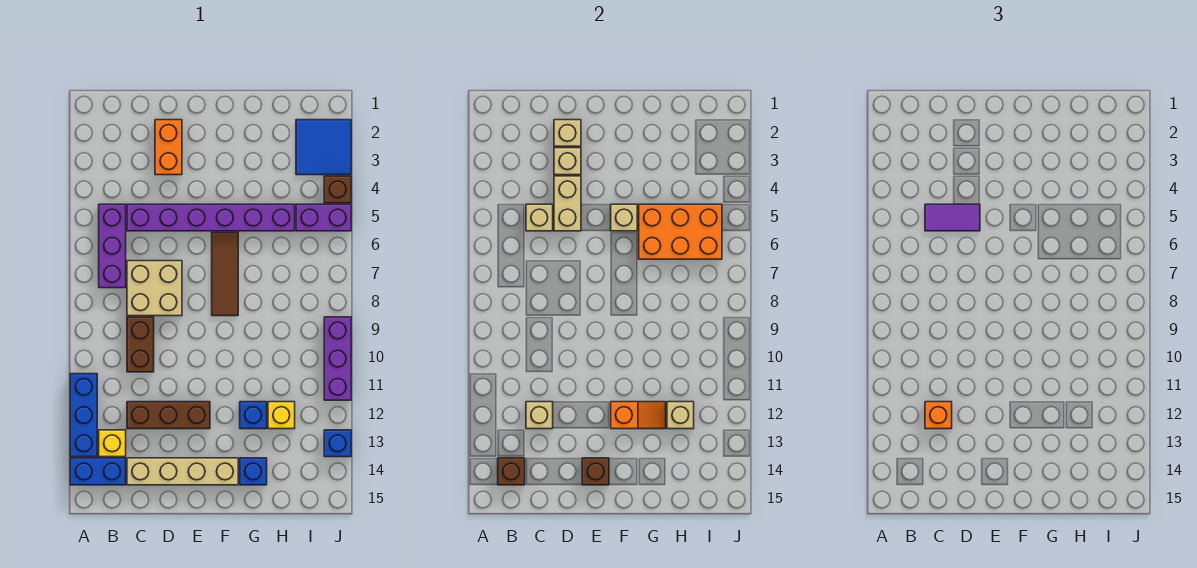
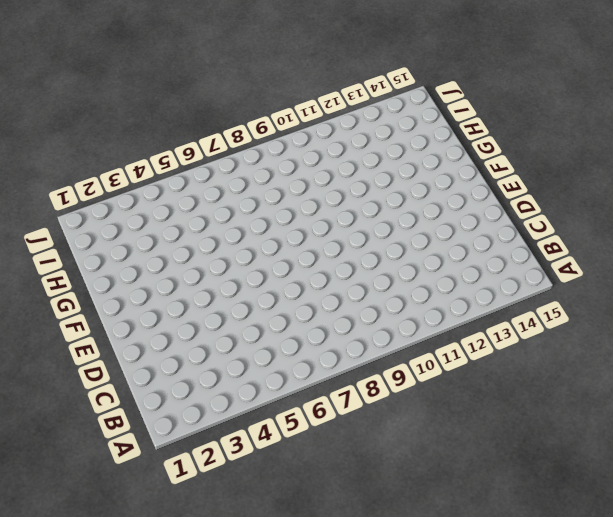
none -> blue brick A11:A13 level 1
none -> blue brick A14:B14 level 1
none -> purple brick B5:B7 level 1
none -> yellow brick B13 level 1

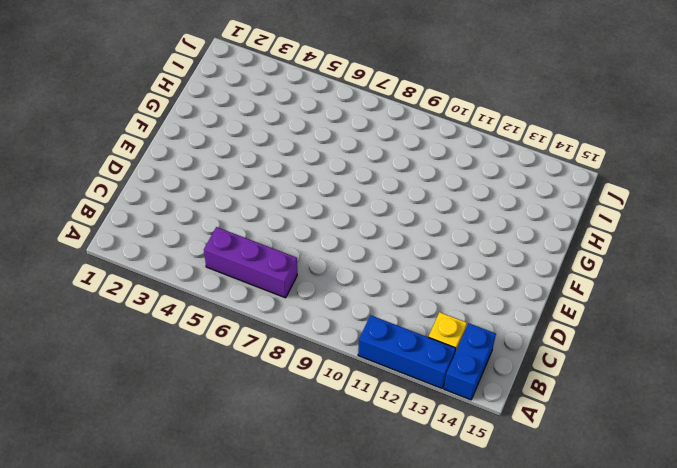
none -> purple brick C5:H5 level 1
none -> tan brick C7:D8 level 1
none -> brown brick C9:C10 level 1
none -> brown brick C12:E12 level 1

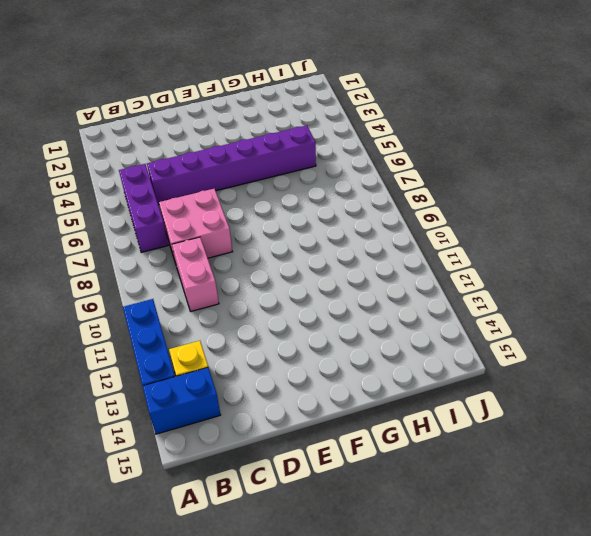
pink brick C7:D8 level 1 -> tan brick C7:D8 level 1
pink brick C9:C10 level 1 -> brown brick C9:C10 level 1
none -> brown brick C12:E12 level 1
none -> tan brick C14:F14 level 1
none -> orange brick D2:D3 level 1
none -> brown tile F6:F8 level 1

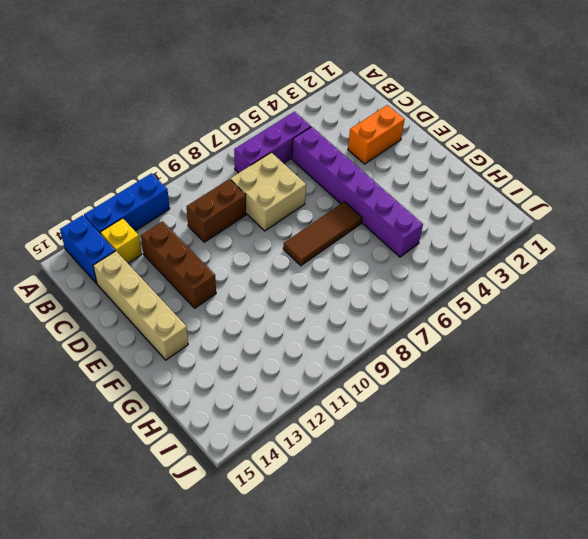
none -> blue brick G12 level 1
none -> blue brick G14 level 1
none -> yellow brick H12 level 1
none -> blue tile I2:J3 level 1

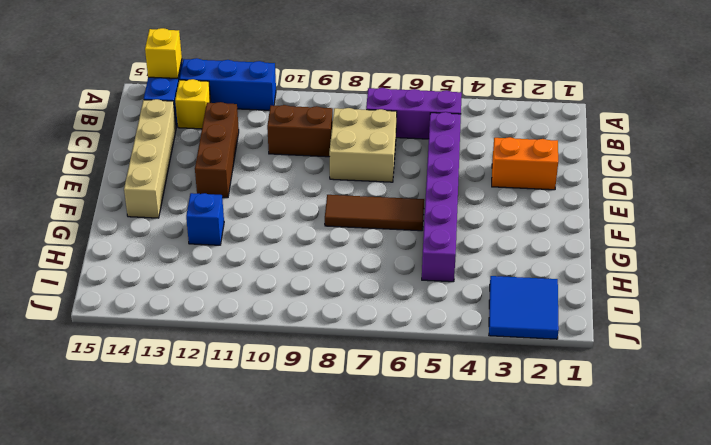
yellow brick A14 level 2 -> yellow brick H12 level 1
none -> blue brick G14 level 1
none -> purple brick I5:J5 level 1
none -> brown brick J4 level 1
none -> purple brick J9:J11 level 1

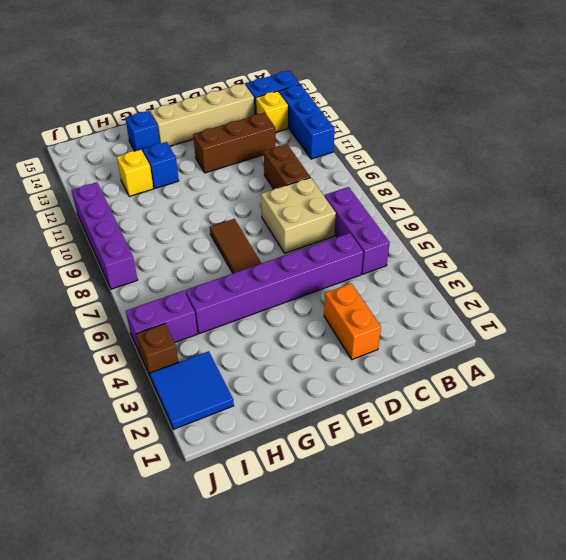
purple brick J8:J11 level 1 -> purple brick J9:J11 level 1
none -> blue brick J13 level 1
none -> brown brick B14 level 2
none -> tan brick C5 level 2
none -> tan brick C12 level 2

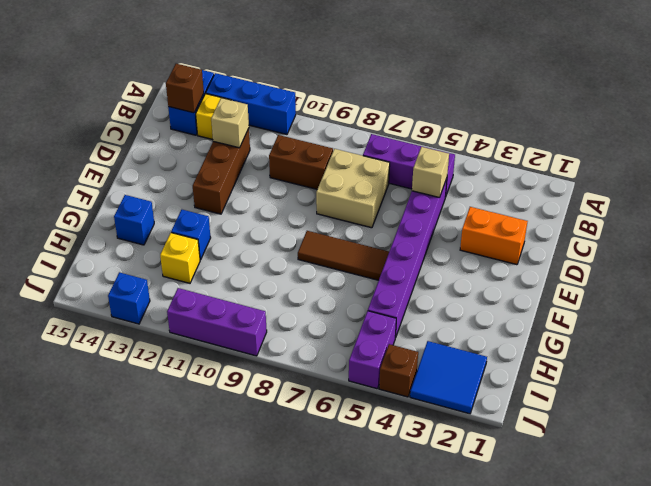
none -> tan brick C14:F14 level 1
none -> tan brick D2 level 2
none -> tan brick D3 level 2
none -> tan brick D4:D5 level 2

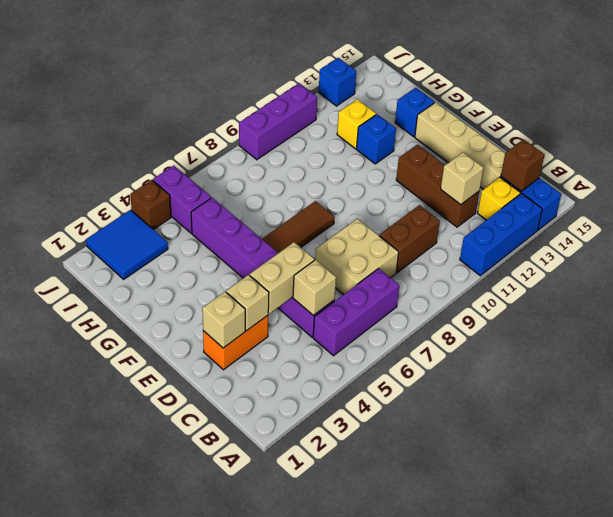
none -> brown brick E14 level 2
none -> tan brick F5 level 2
none -> orange slope F12:G12 level 2 top F
none -> orange brick G5:I6 level 2

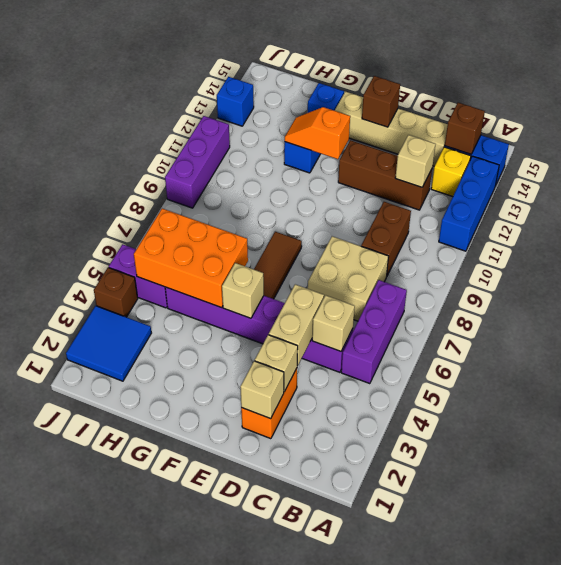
none -> yellow brick H12 level 1
none -> tan brick H12 level 2
none -> purple tile C5:D5 level 3
none -> orange brick C12 level 3

